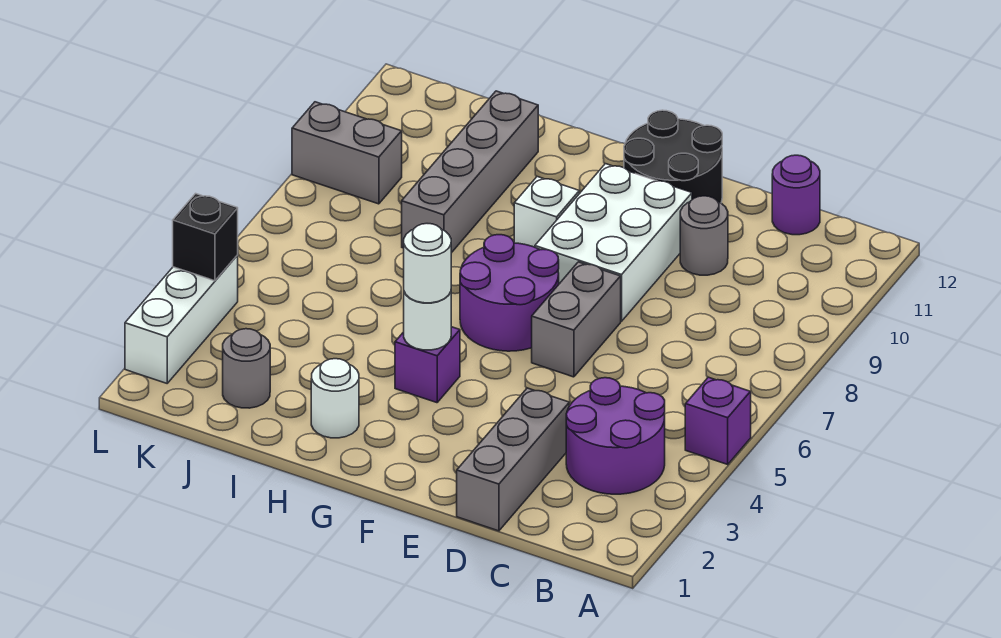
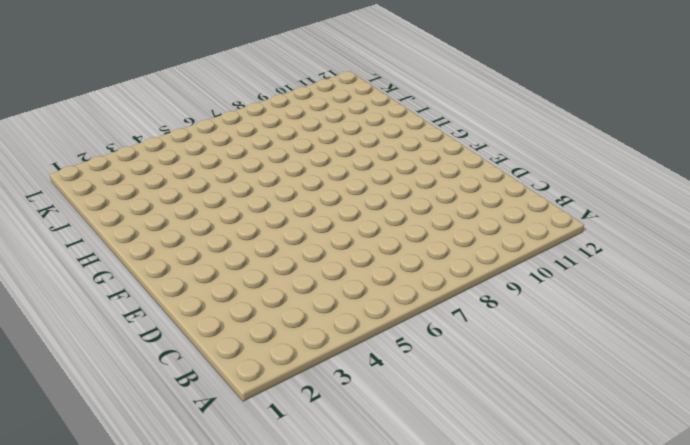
none -> purple brick A5 level 1
none -> purple round brick B3:C4 level 1
none -> purple round brick C12 level 1

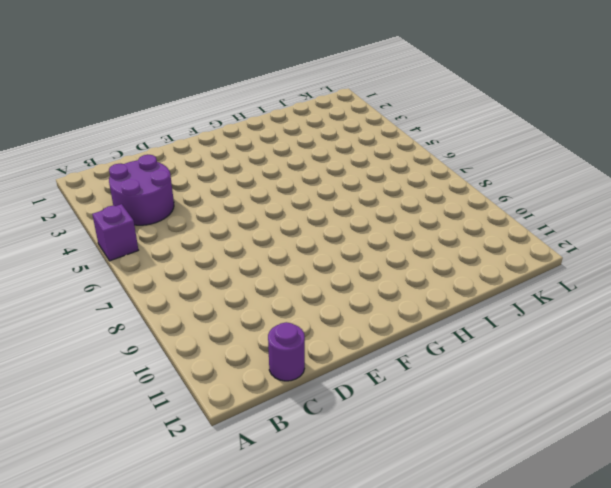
none -> grey brick D1:D3 level 1
none -> grey round brick D10 level 1
none -> grey brick E6:E7 level 1

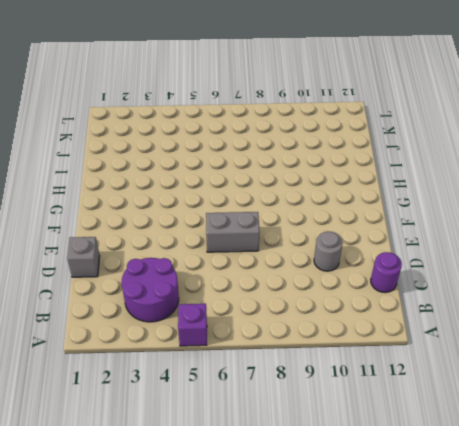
grey brick D1 level 1 -> grey brick D1:D3 level 1
none -> white brick E8:F10 level 1
none -> black round brick E11:F12 level 1
none -> purple round brick F6:G7 level 1

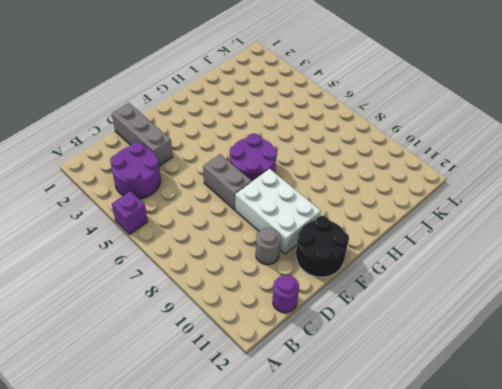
none -> purple brick G4 level 1
none -> white brick G9 level 1
none -> white round brick H2 level 1

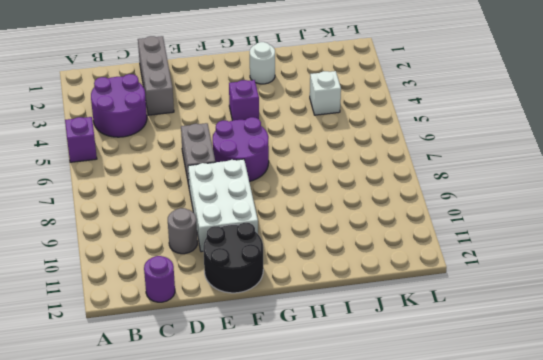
white brick J4 level 1 -> white brick G9 level 1
none -> grey brick I8:I11 level 1
none -> grey round brick J2 level 1
none -> grey brick K9:L9 level 1

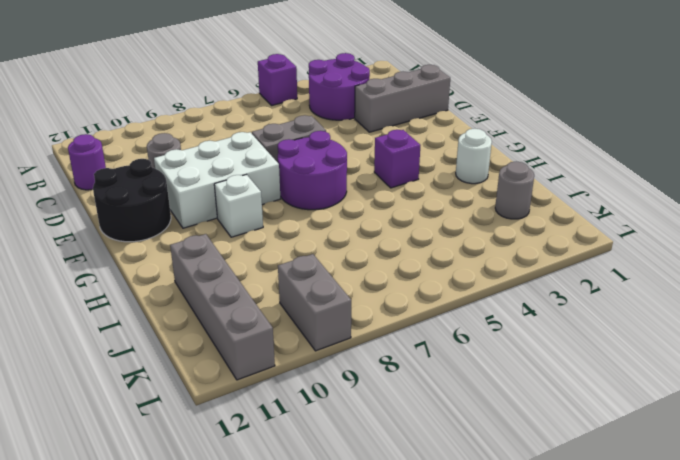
grey brick I11:L11 level 1 -> grey brick I8:I11 level 1
none -> white brick L2:L4 level 1
none -> white round brick G4 level 2
none -> black brick L4 level 2

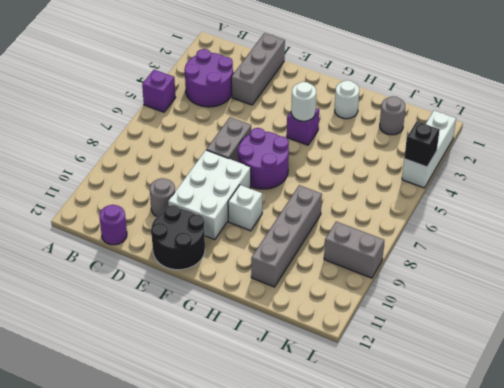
none -> white round brick G4 level 3

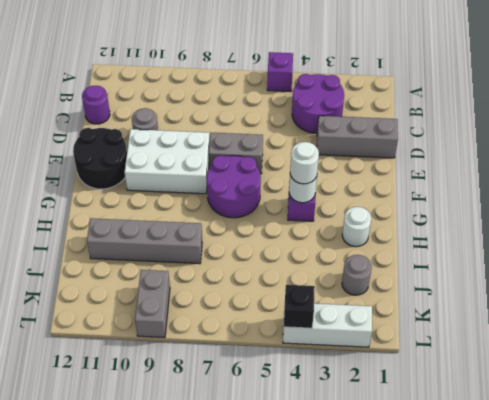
none -> white brick G9 level 1

